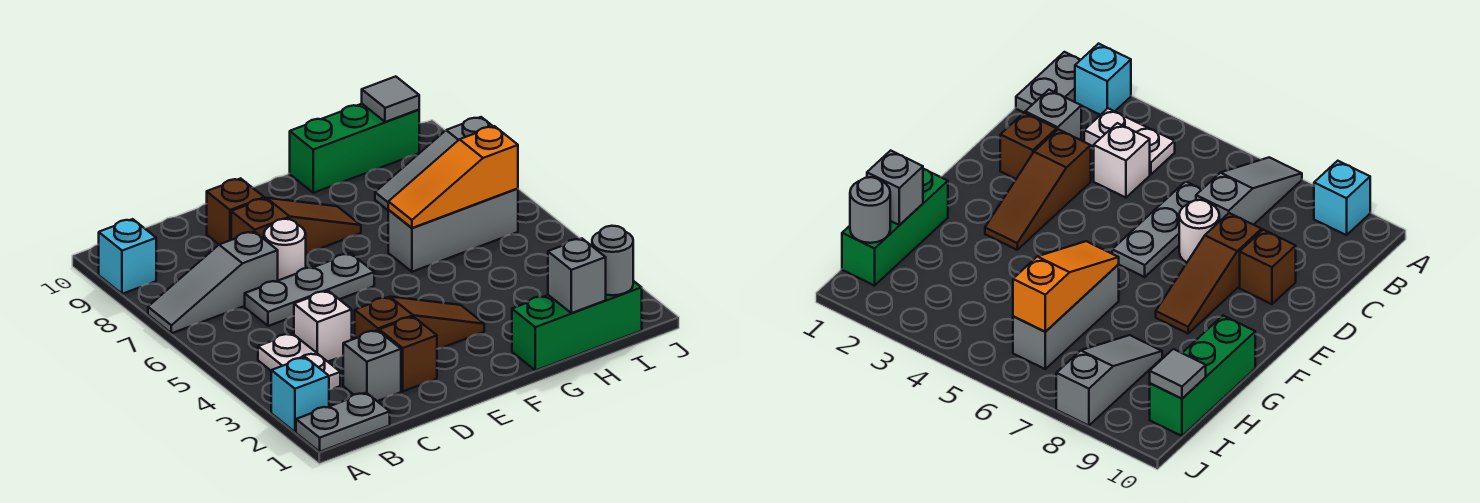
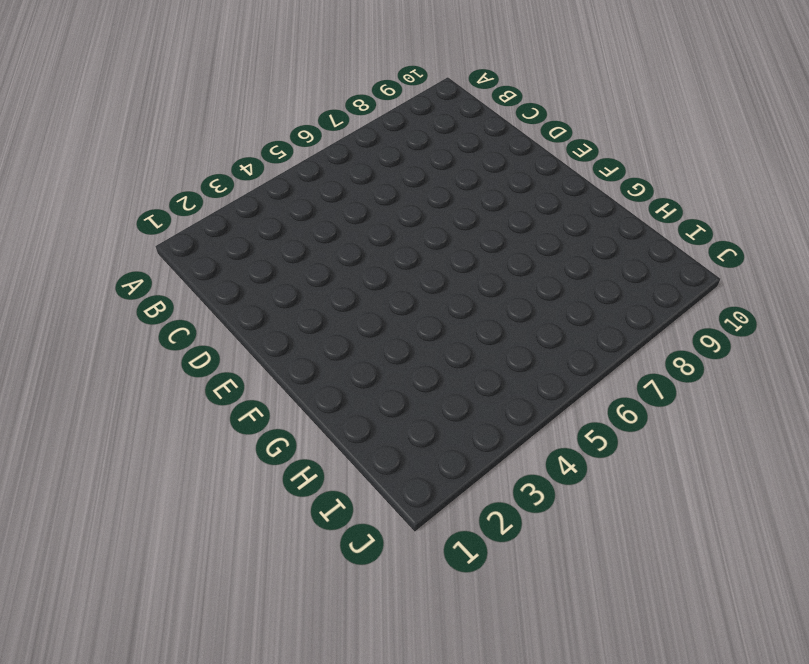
none -> grey plate A1:B1 level 1
none -> cyan brick A2 level 1
none -> grey slope A7:C7 level 1 top C

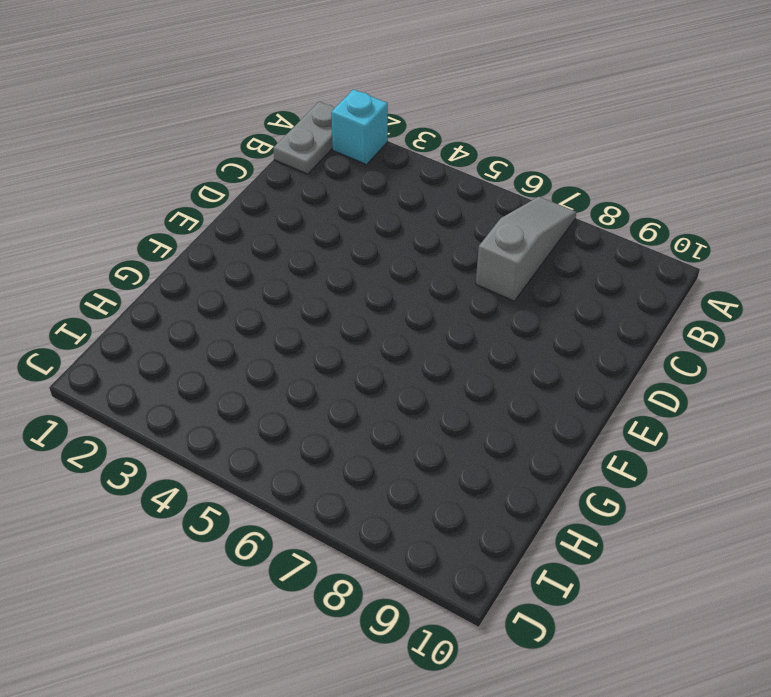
none -> cyan brick A9 level 1
none -> white plate B3:B4 level 1
none -> grey brick C2 level 1

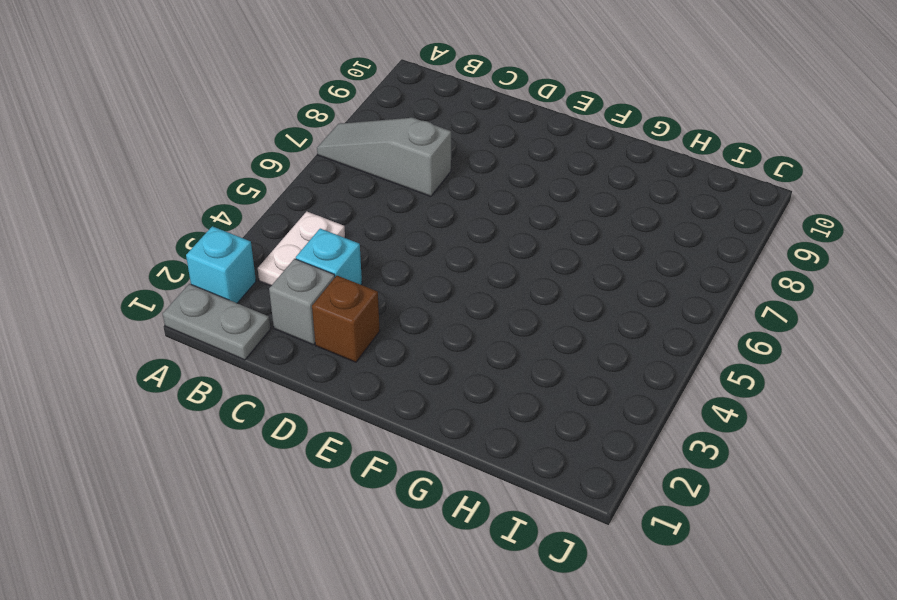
cyan brick C3 level 1 -> cyan brick A9 level 1
none -> white brick C4 level 1
none -> grey plate C6:E6 level 1
none -> brown slope D3:F3 level 1 top D

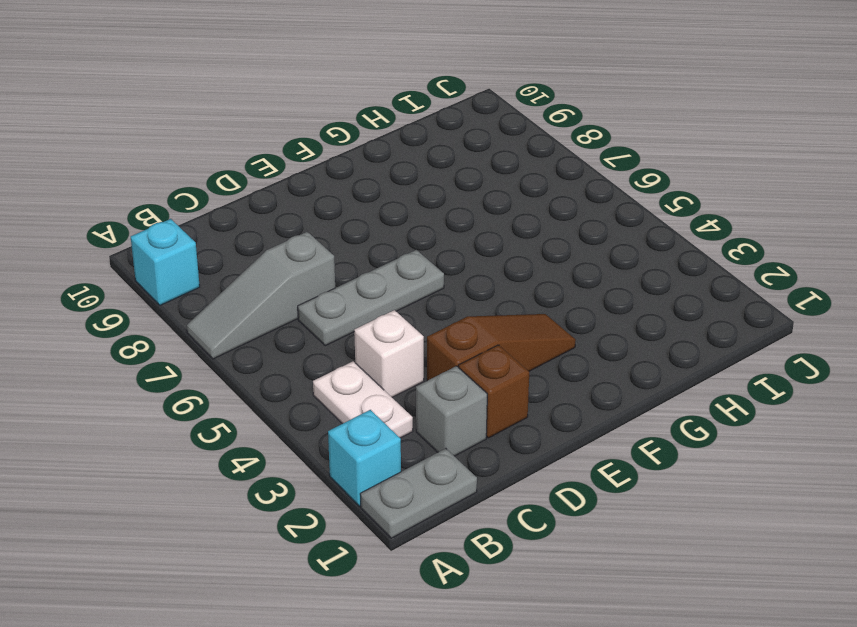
none -> white round brick D7 level 1
none -> brown slope D8:F8 level 1 top D
none -> brown brick D9 level 1

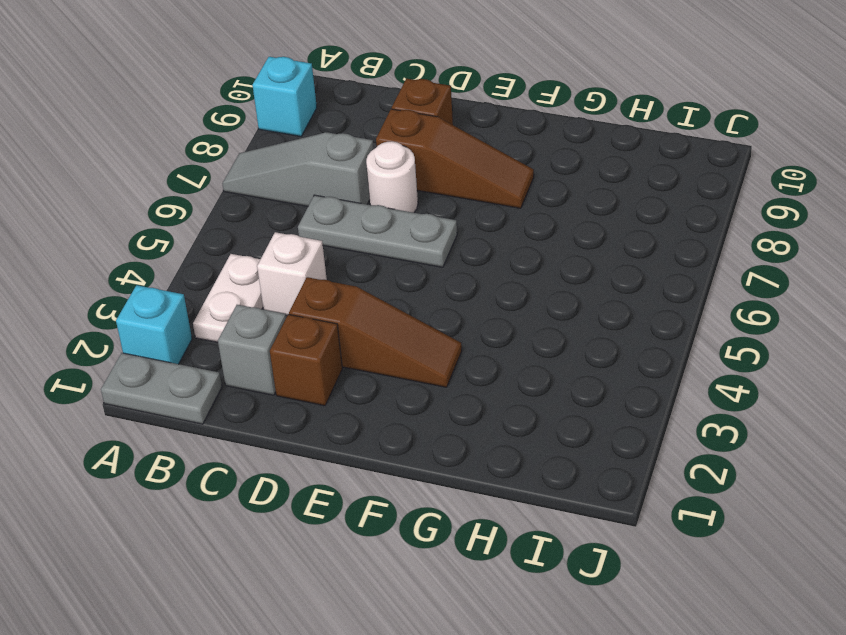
none -> green brick G1:I1 level 1
none -> grey brick G6:I6 level 1
none -> green brick G10:I10 level 1

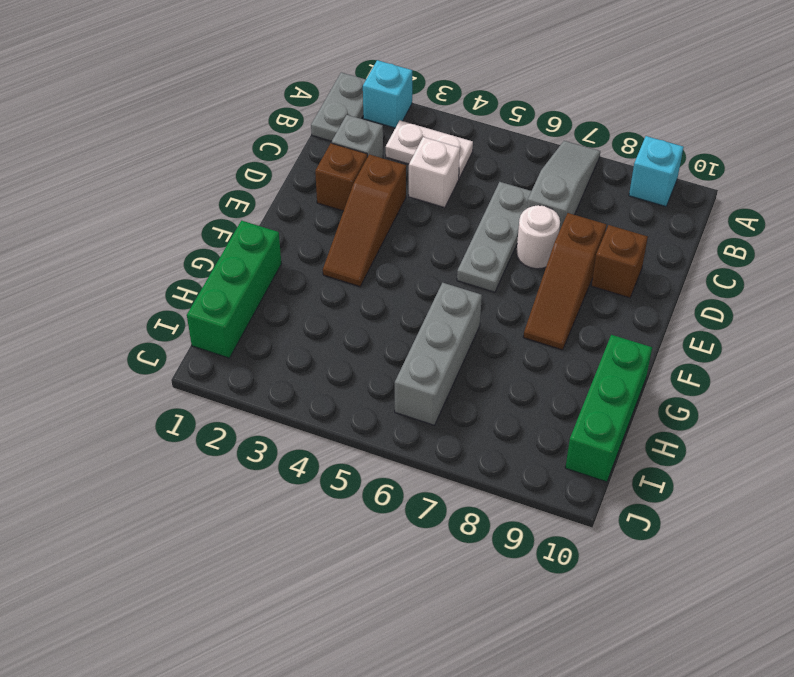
none -> grey slope H8:J8 level 1 top J
none -> orange slope G6:I6 level 2 top I
none -> grey brick H1 level 2

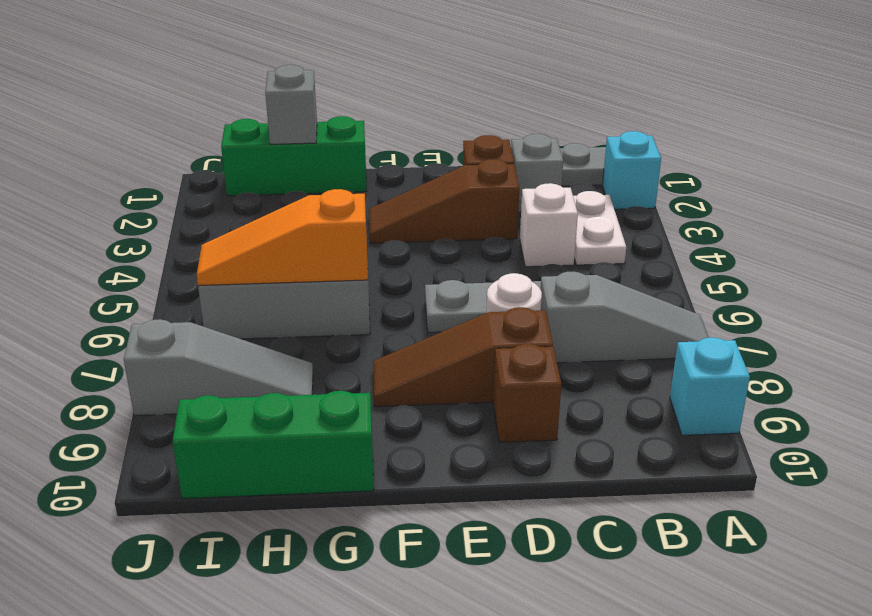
orange slope G6:I6 level 2 top G -> orange slope G6:I6 level 2 top I
none -> grey round brick I1 level 2
none -> grey tile I10 level 2

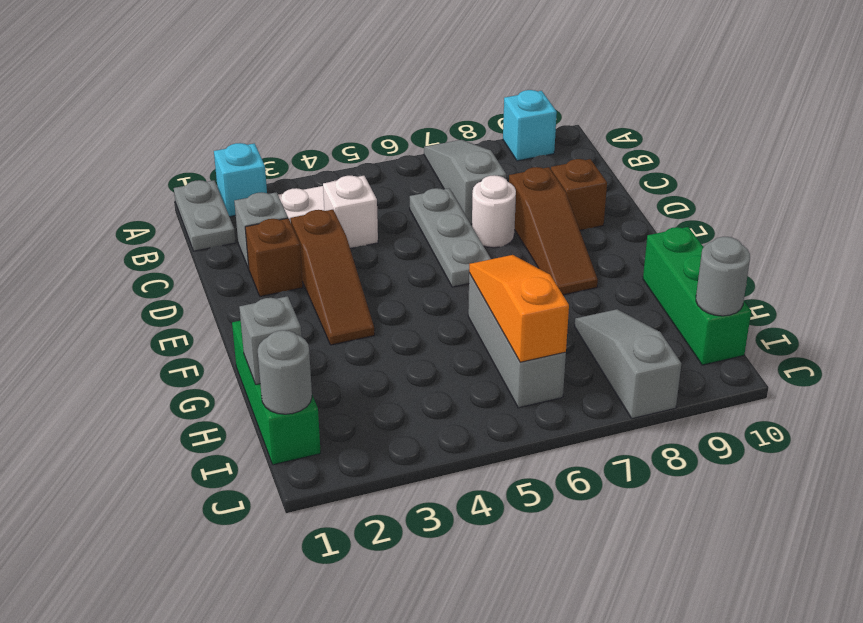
grey round brick I10 level 2 -> grey tile I10 level 2

